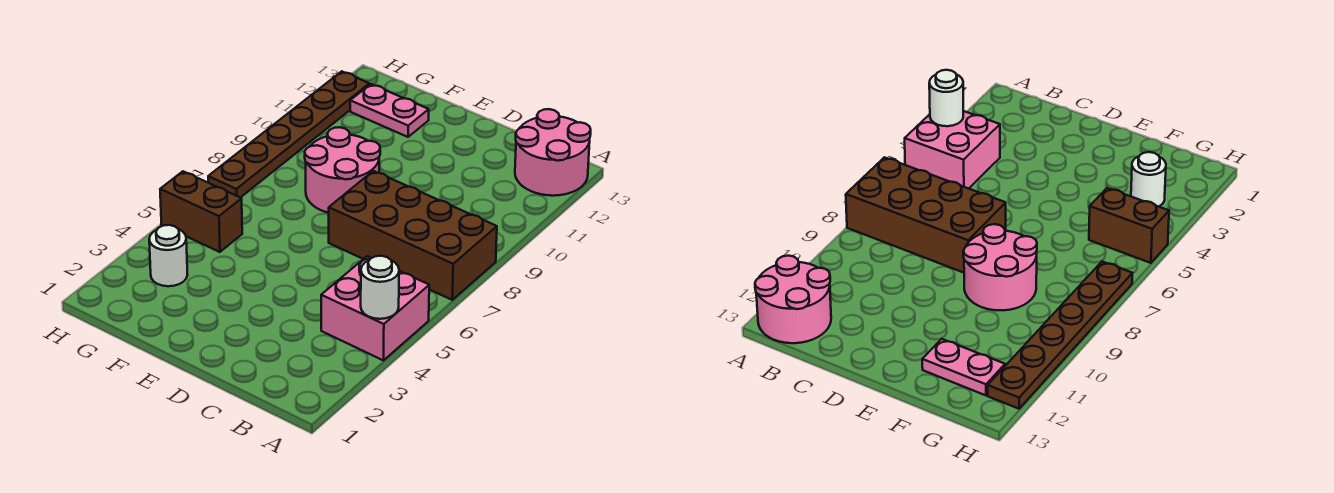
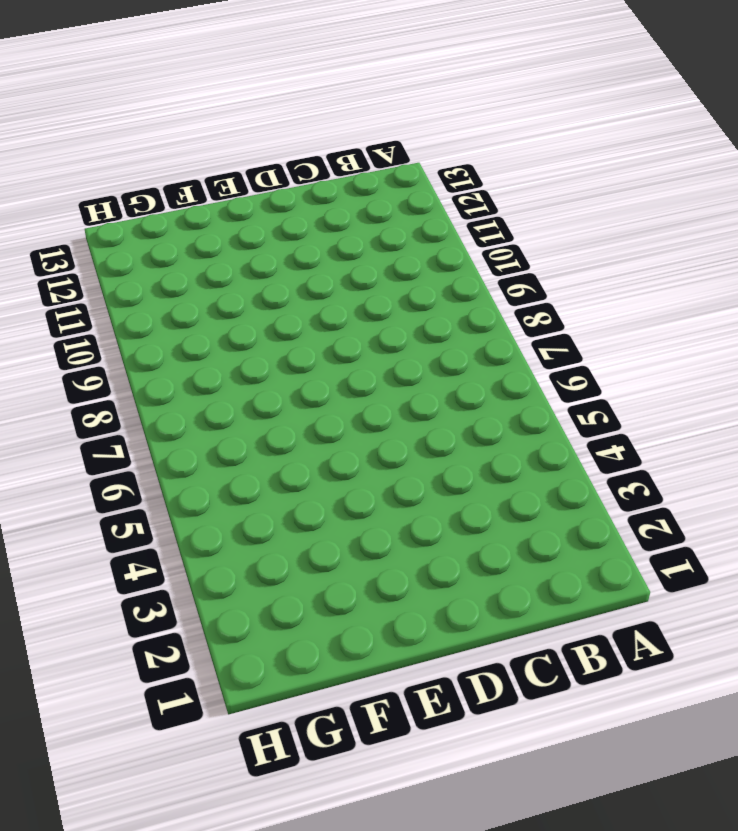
none -> pink brick A4:B5 level 1
none -> brown brick A7:D8 level 1

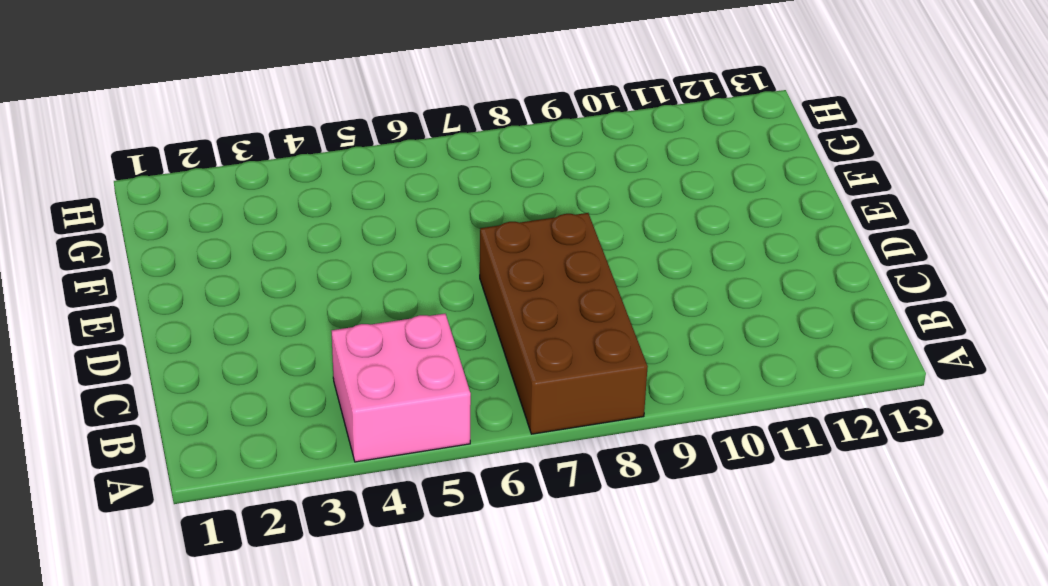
none -> pink round brick A12:B13 level 1
none -> pink round brick E8:F9 level 1

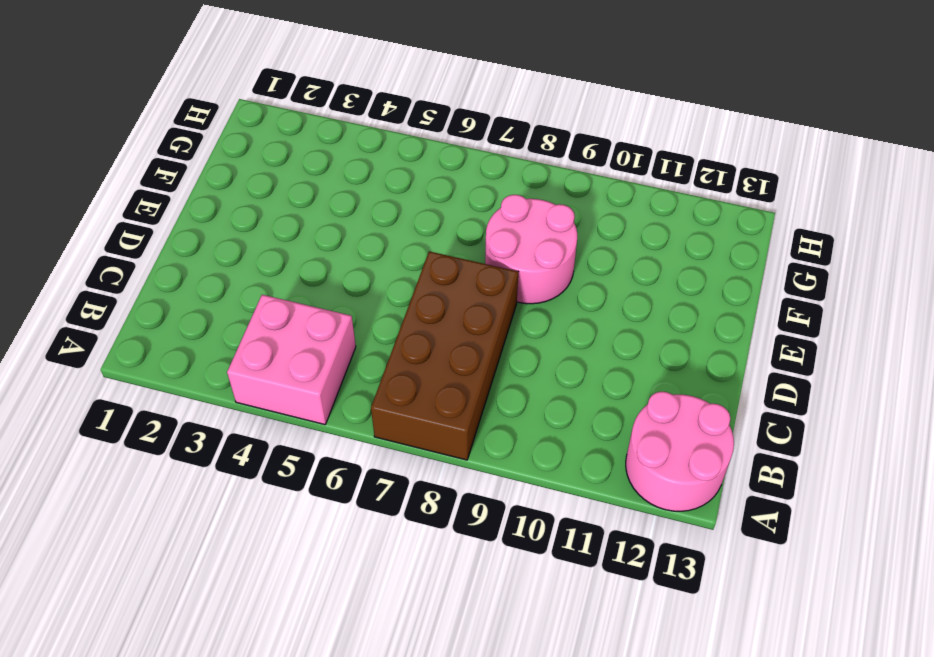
none -> pink plate F12:G12 level 1
none -> white round brick G3 level 1

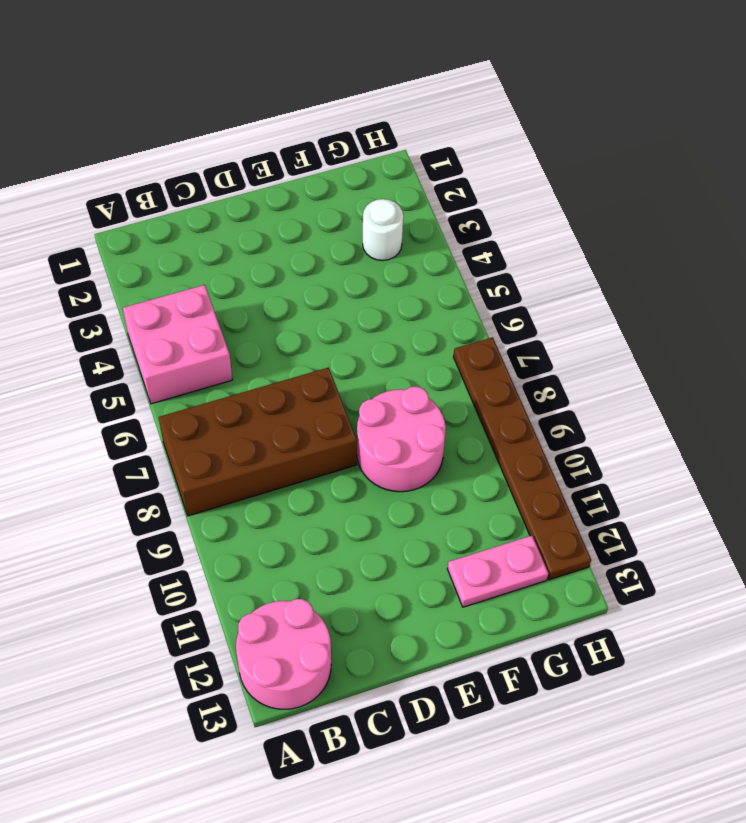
none -> brown brick G5:H5 level 1
none -> white round brick A4 level 2

